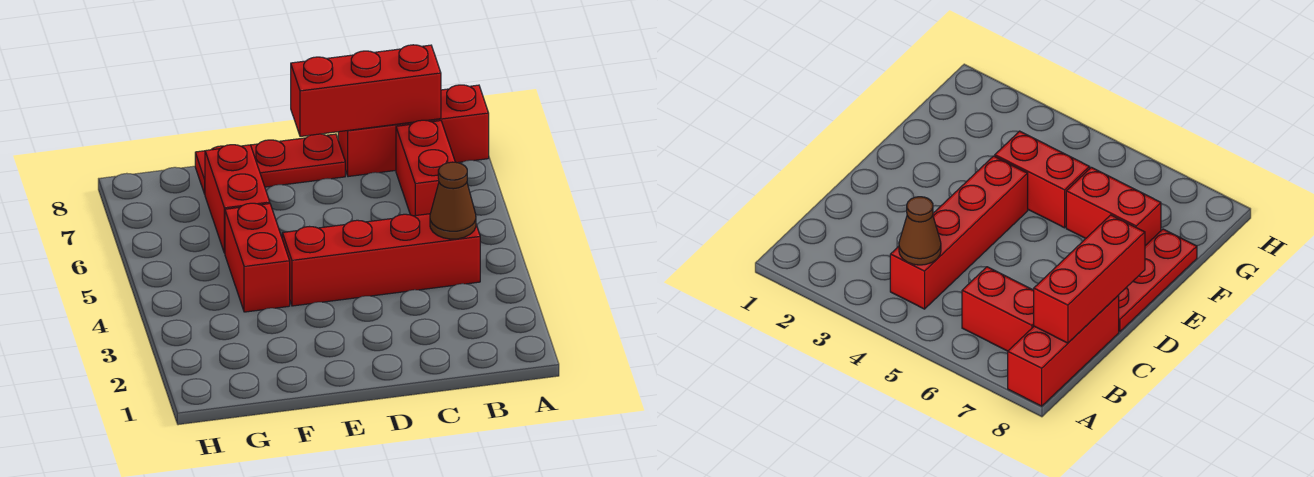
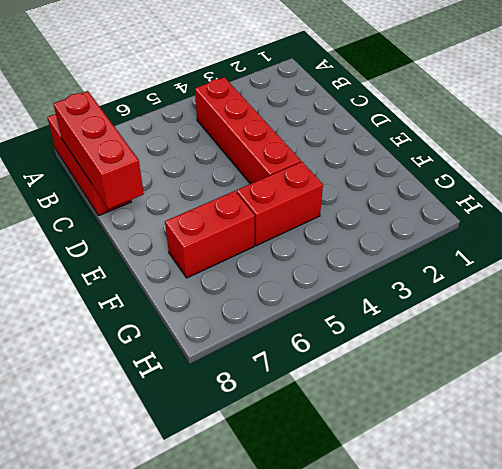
none -> red brick B6:B7 level 1
none -> red plate D8:F8 level 1

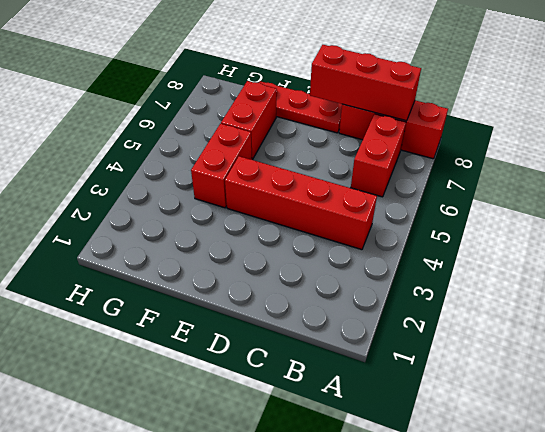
none -> brown cone B4 level 2

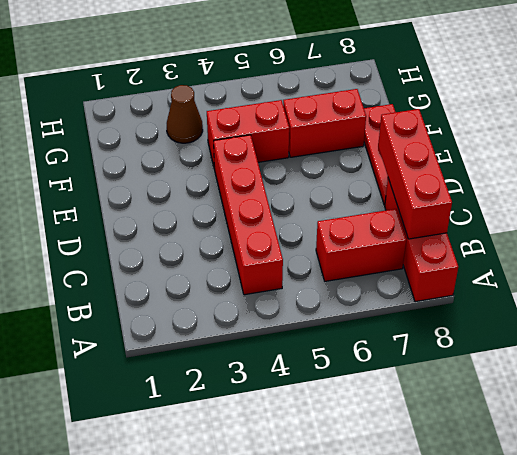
brown cone G3 level 1 -> brown cone B4 level 2

